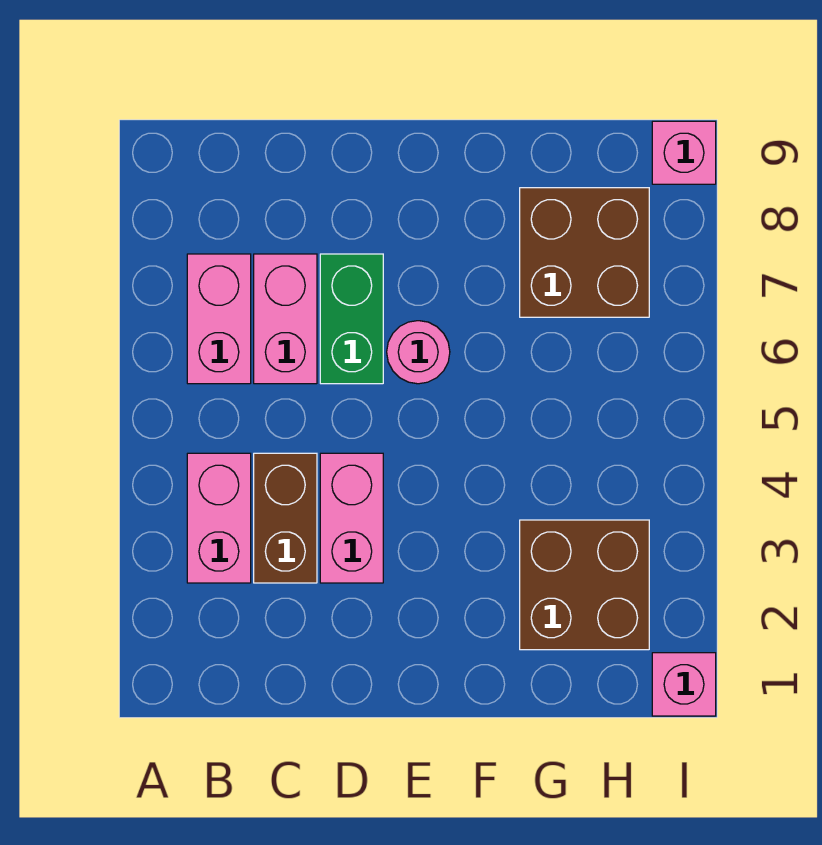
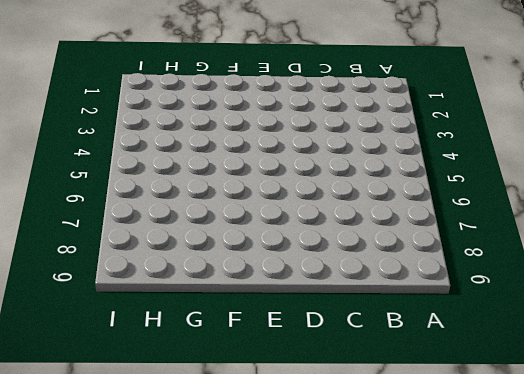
none -> pink brick B3:B4 level 1
none -> pink brick B6:B7 level 1

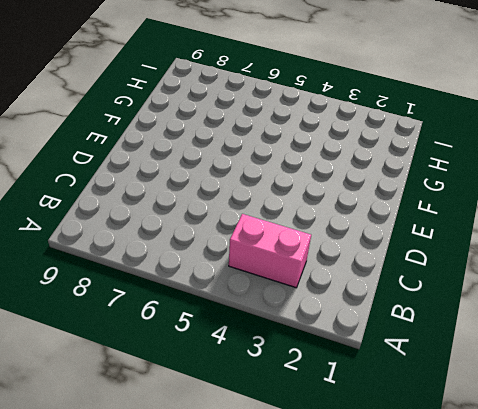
none -> pink brick B6:B7 level 1
none -> brown brick C3:C4 level 1

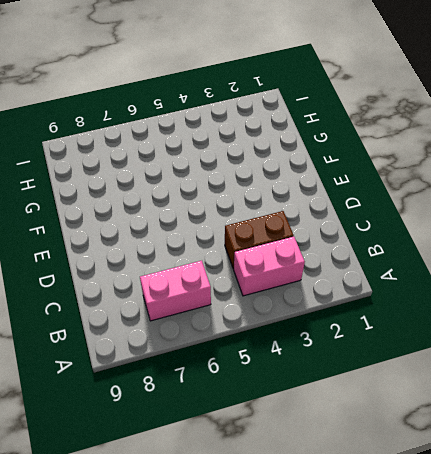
none -> pink brick C6:C7 level 1
none -> pink brick D3:D4 level 1

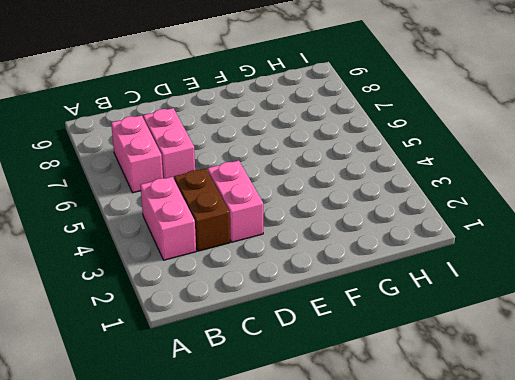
none -> green brick D6:D7 level 1
none -> pink round brick E6 level 1

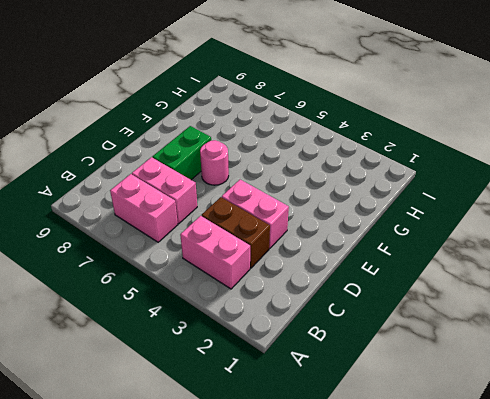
green brick D7:E7 level 1 -> green brick D6:D7 level 1
none -> brown brick G2:H3 level 1
none -> brown brick G7:H8 level 1

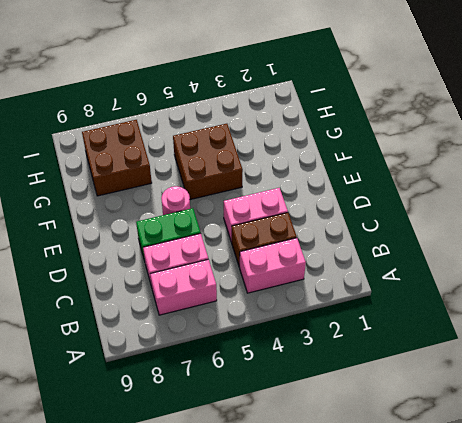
brown brick F4:G5 level 1 -> brown brick G2:H3 level 1
none -> pink brick I1 level 1
none -> pink brick I9 level 1

